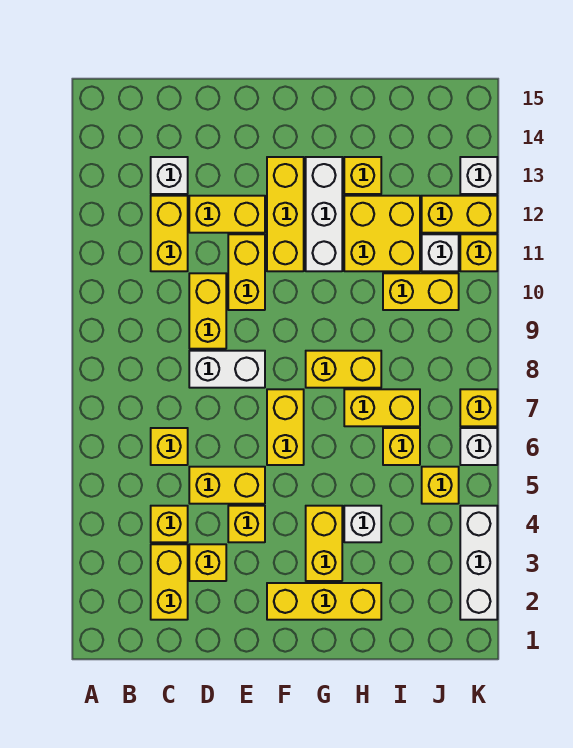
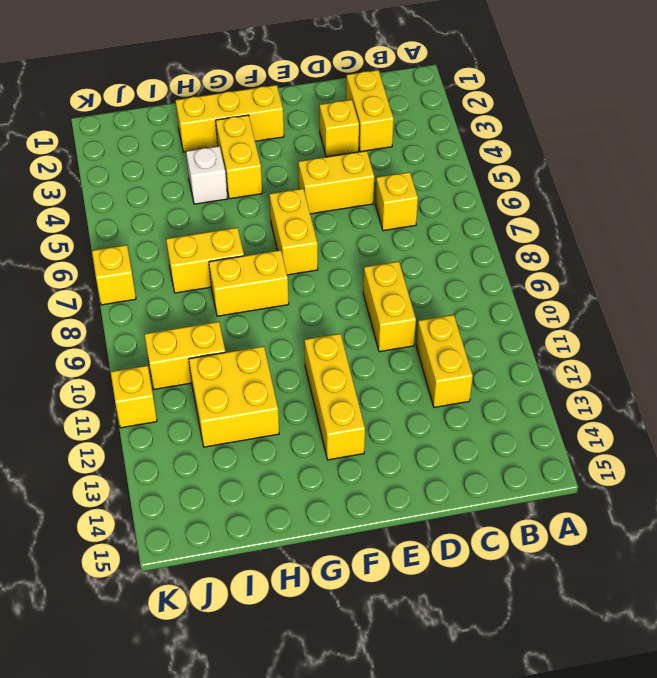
none -> yellow brick C4 level 1
none -> white brick C13 level 1
none -> white brick D8:E8 level 1
none -> yellow brick D12:E12 level 1

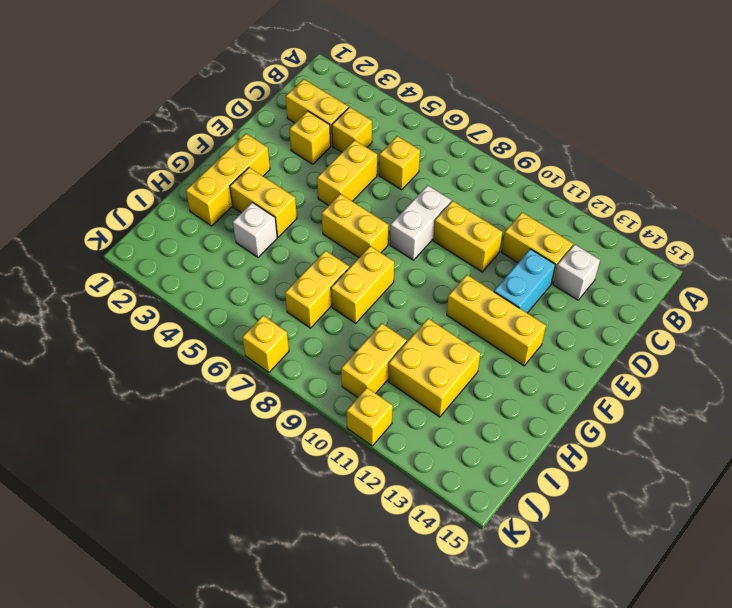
cyan brick D12:E12 level 1 -> yellow brick D12:E12 level 1
none -> yellow brick E4 level 1
none -> yellow brick E10:E11 level 1
none -> white brick G11:G13 level 1
none -> yellow brick H13 level 1

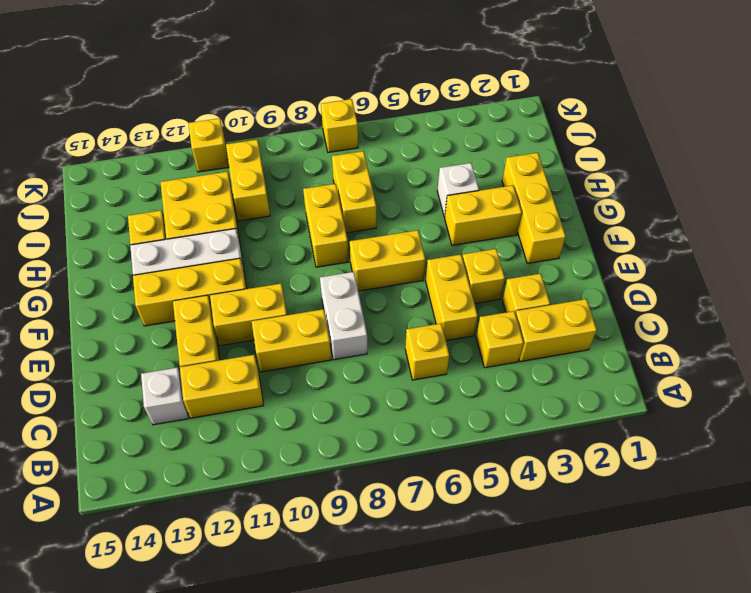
none -> yellow brick I6 level 1
none -> yellow brick J5 level 1
none -> white brick J11 level 1
none -> yellow brick J12:K12 level 1

